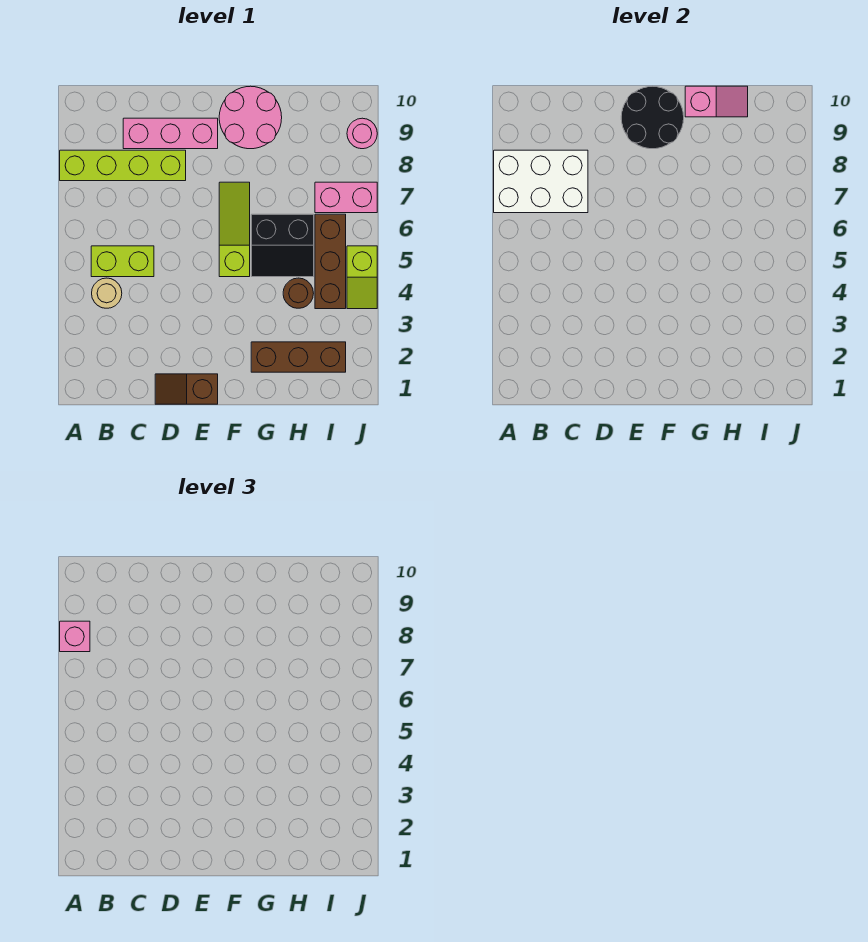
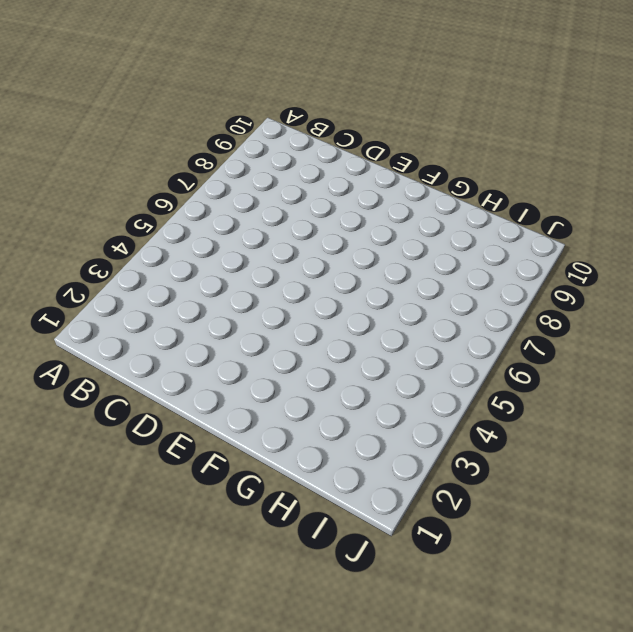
none -> lime brick A8:D8 level 1
none -> tan round brick B4 level 1
none -> lime brick B5:C5 level 1

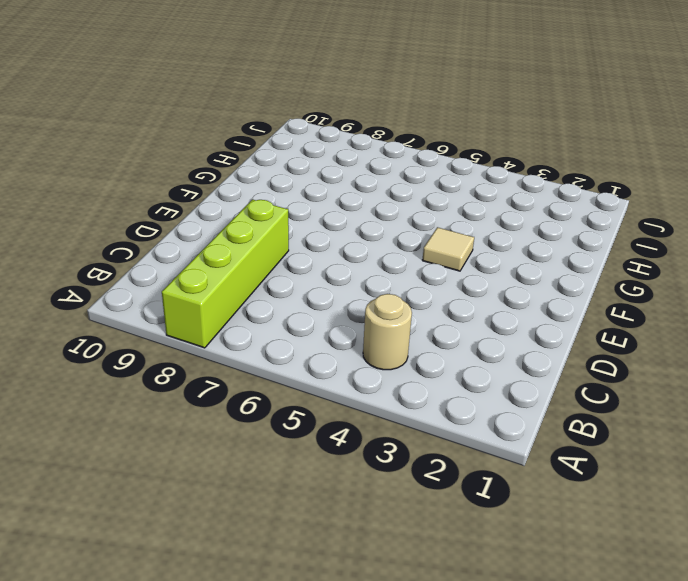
tan tile F4 level 1 -> none
none -> lime brick B5:C5 level 1
none -> pink brick C9:E9 level 1
none -> brown slope D1:E1 level 1 top E

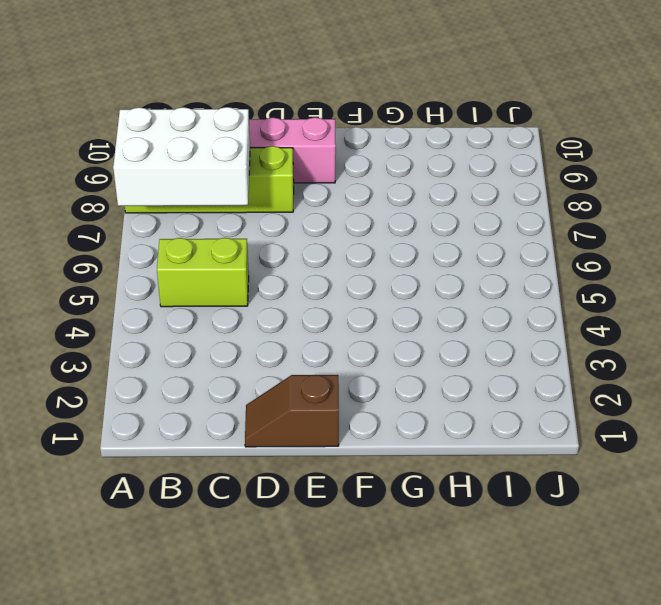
none -> tan round brick B4 level 1
none -> lime slope F5:F7 level 1 top 5
none -> pink round brick F9:G10 level 1

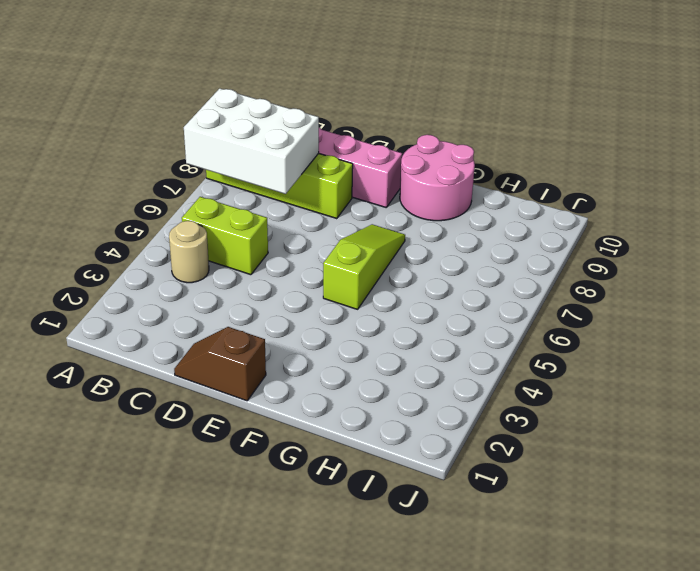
none -> brown brick G2:I2 level 1
none -> black slope G5:H6 level 1 top 6
none -> brown round brick H4 level 1

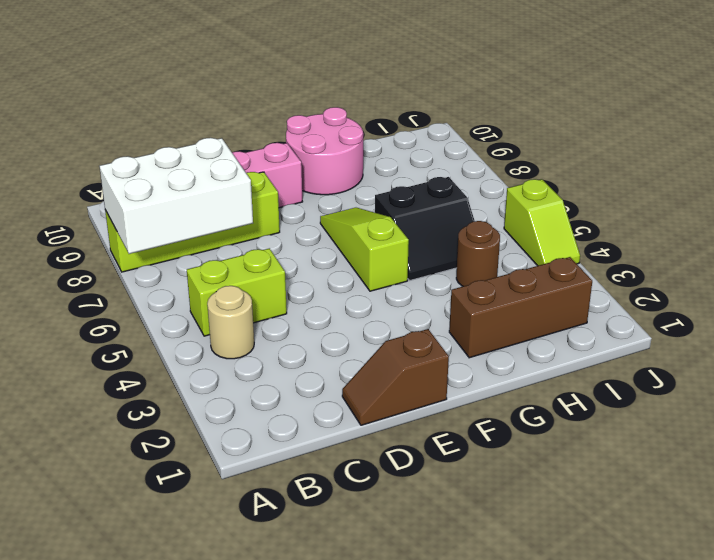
none -> brown brick I4:I6 level 1
none -> pink brick I7:J7 level 1
none -> pink round brick J9 level 1

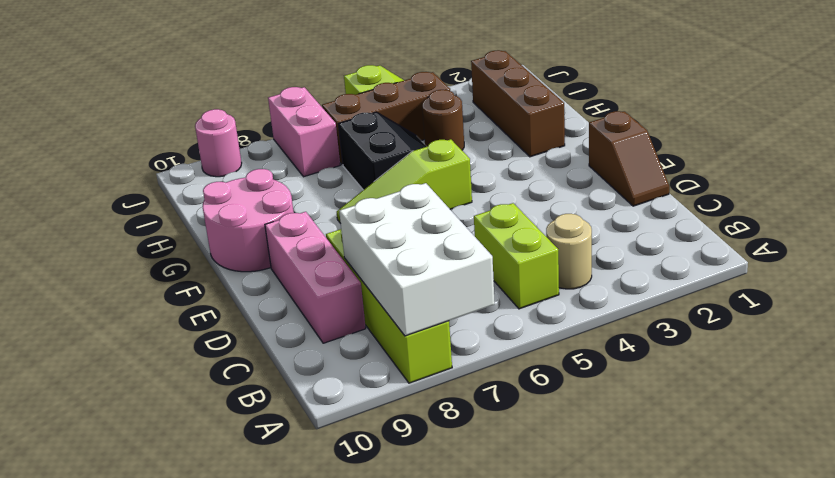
none -> black round brick E9:F10 level 2
none -> pink slope G10:H10 level 2 top G
none -> pink brick A8 level 3

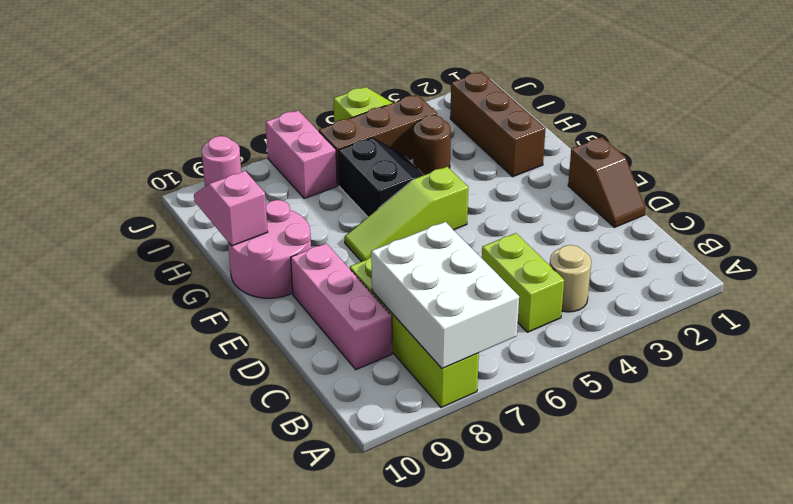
none -> black round brick E9:F10 level 2
none -> pink brick A8 level 3

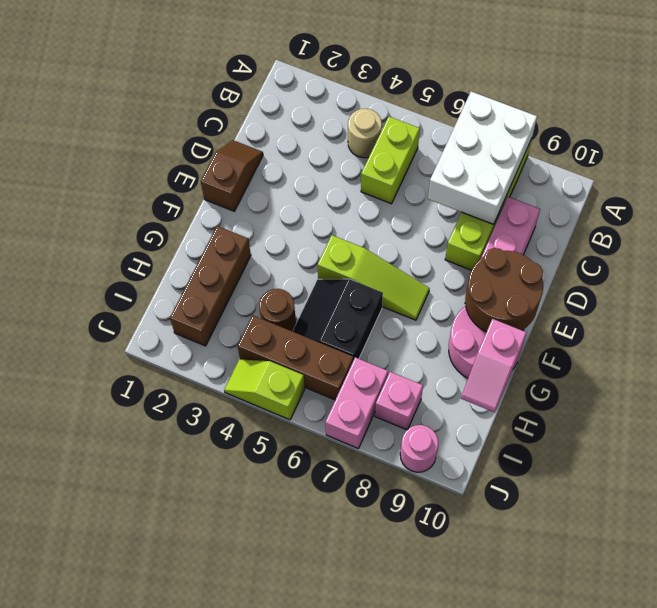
brown round brick E9:F10 level 2 -> black round brick E9:F10 level 2
pink brick I8 level 1 -> pink brick A8 level 3

